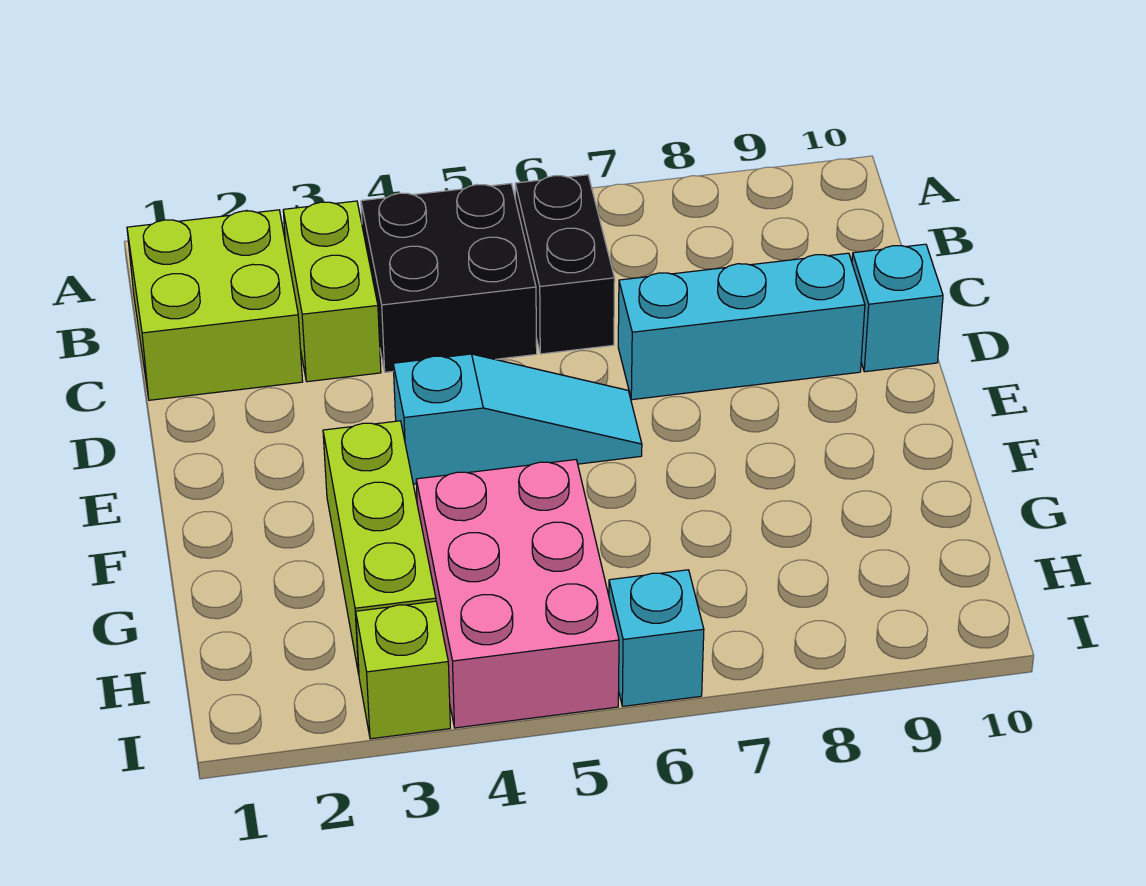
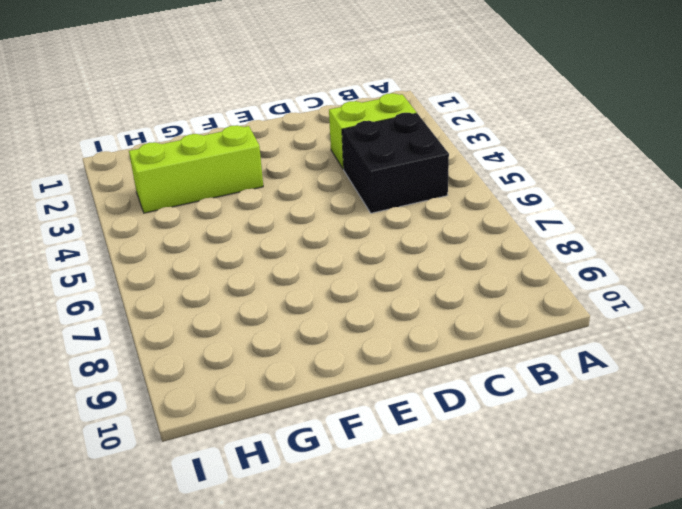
none -> lime brick B1:C2 level 1
none -> black brick B6:C6 level 1

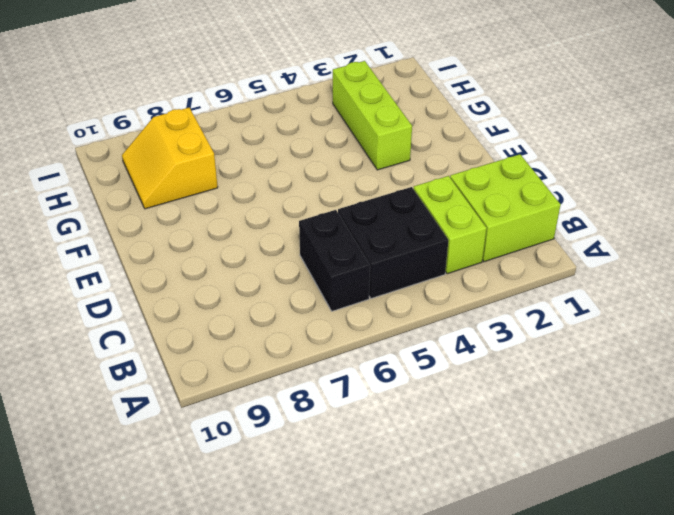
yellow slope G8:H9 level 1 top 8 -> none
none -> cyan brick D7:D9 level 1
none -> cyan brick D10 level 1

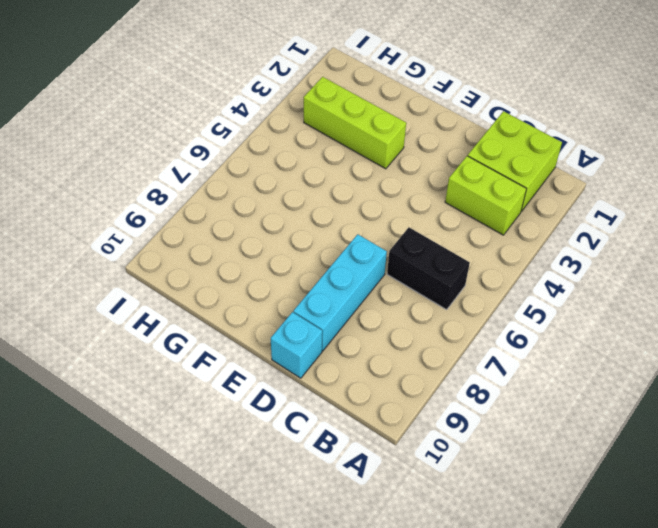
none -> black brick B4:C5 level 1
none -> cyan slope E4:E6 level 1 top 4

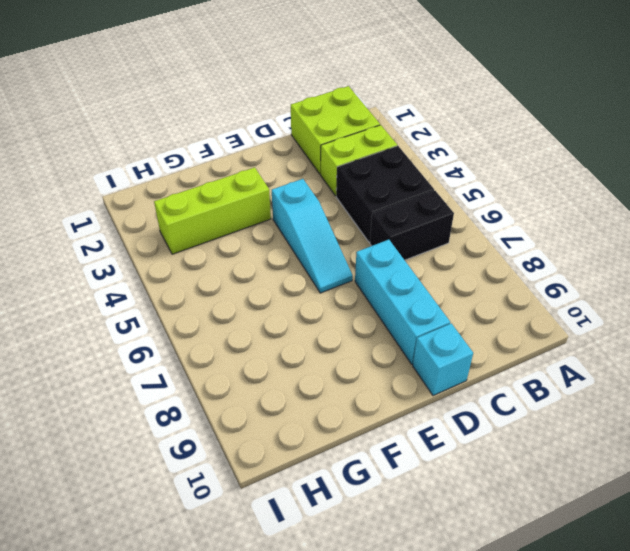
none -> pink brick G4:I5 level 1
none -> lime brick I3 level 1

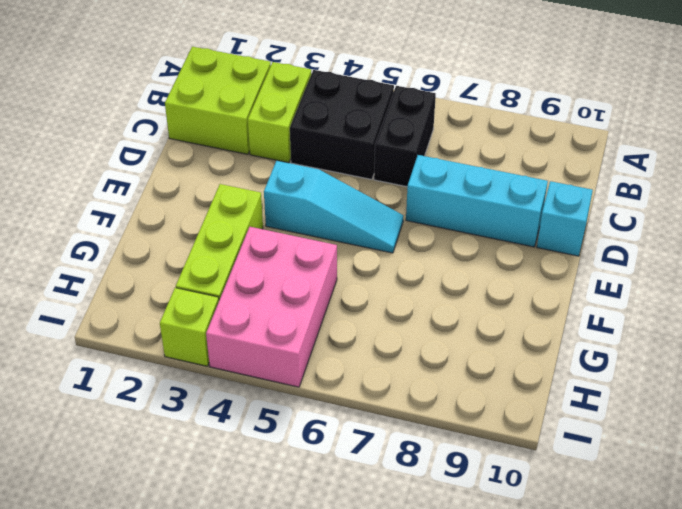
none -> cyan brick I6 level 1

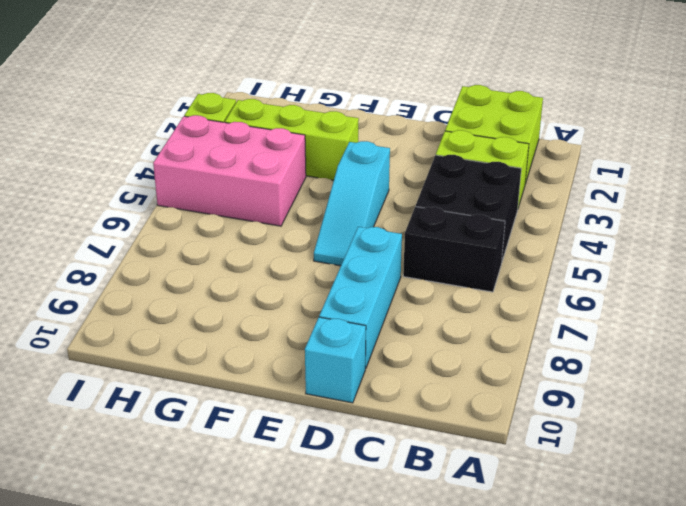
none -> cyan brick I6 level 1

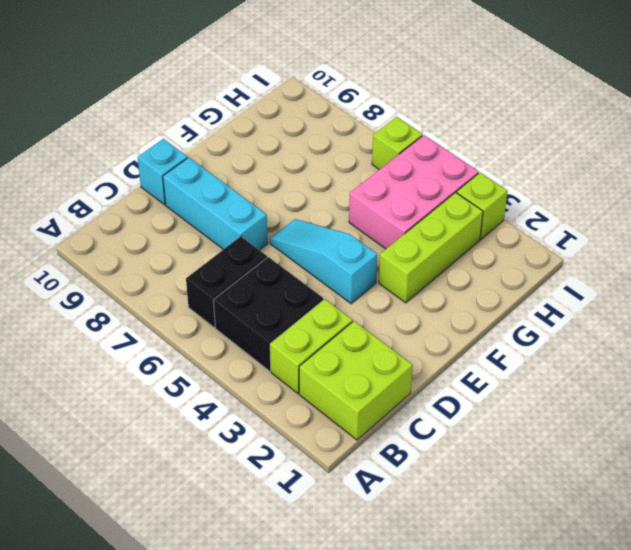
lime brick I6 level 1 -> cyan brick I6 level 1

